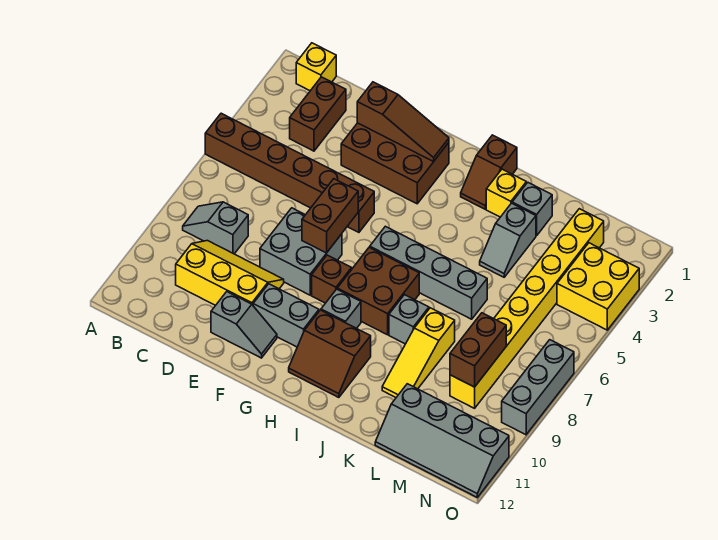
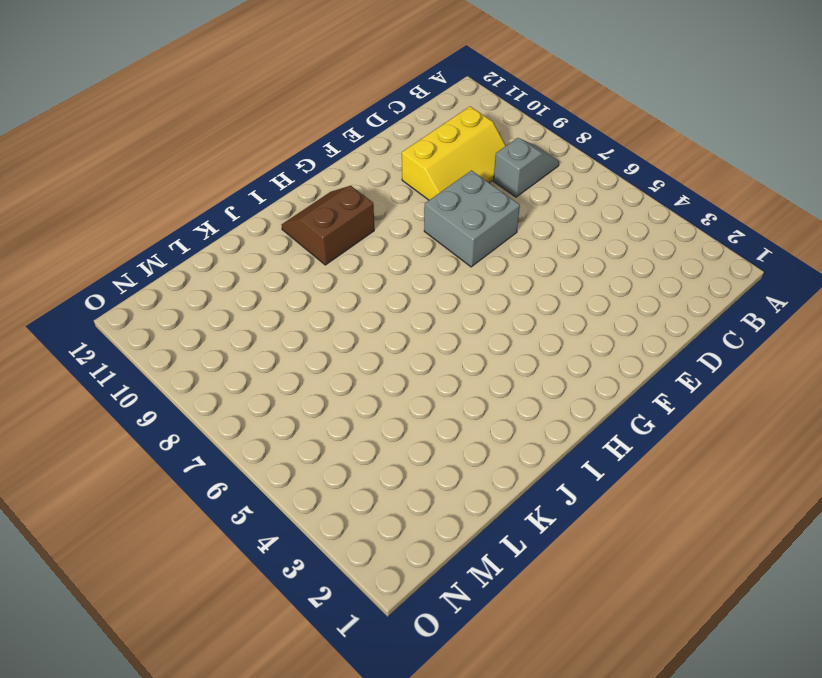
none -> brown brick A5:F5 level 1
none -> yellow brick B1 level 1
none -> brown brick C2:C3 level 1

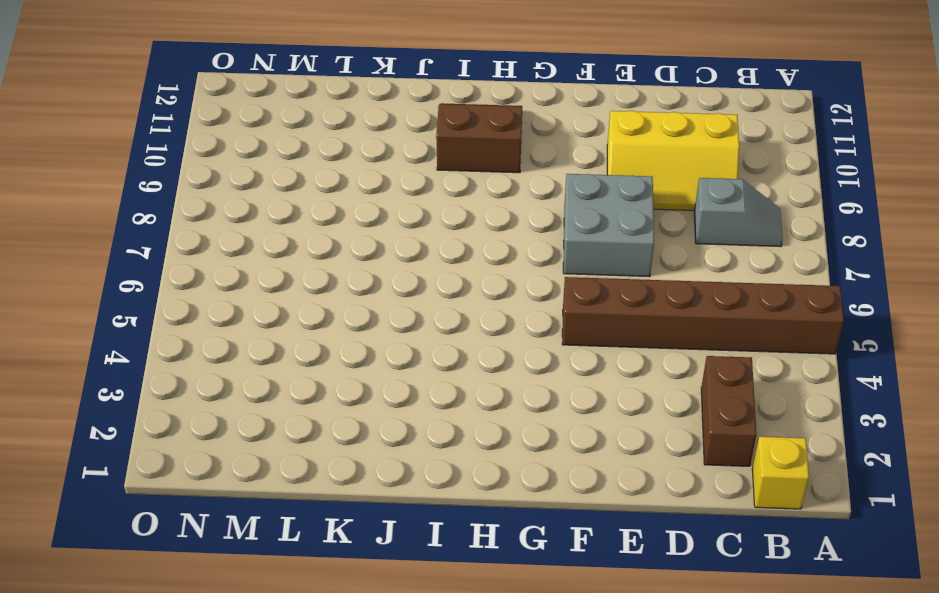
none -> brown brick E2:G3 level 1
none -> grey slope E11:F11 level 1 top E
none -> grey brick F10:G10 level 1

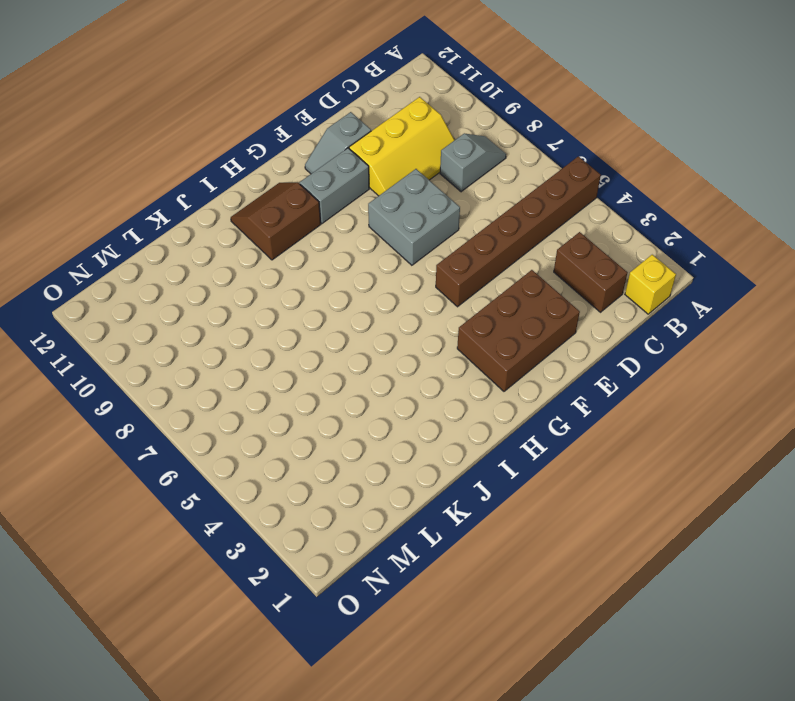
none -> brown brick G8 level 1
none -> grey brick H6:K6 level 1
none -> brown brick H7:I8 level 1

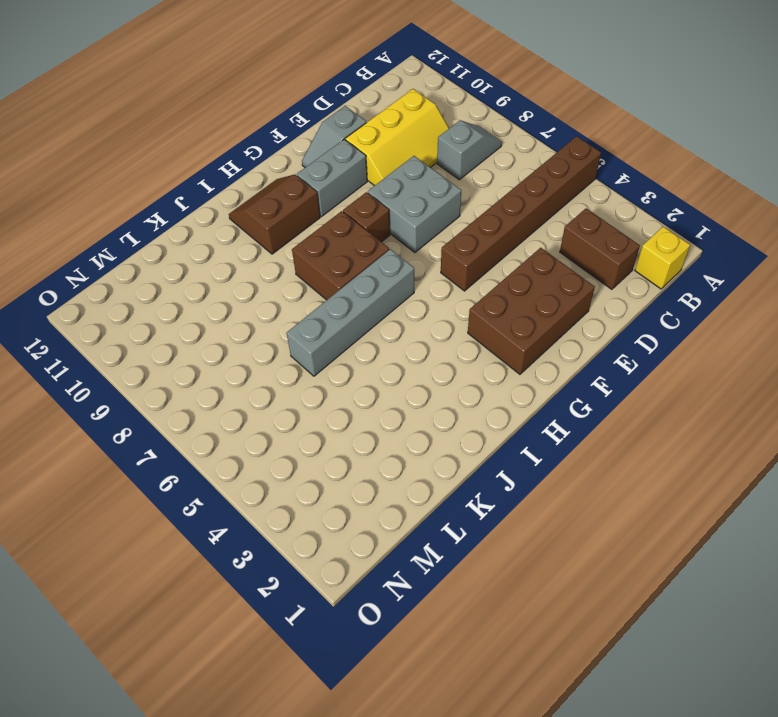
none -> grey brick H9 level 1
none -> brown slope I1:I2 level 1 top 1
none -> yellow brick J2 level 1

